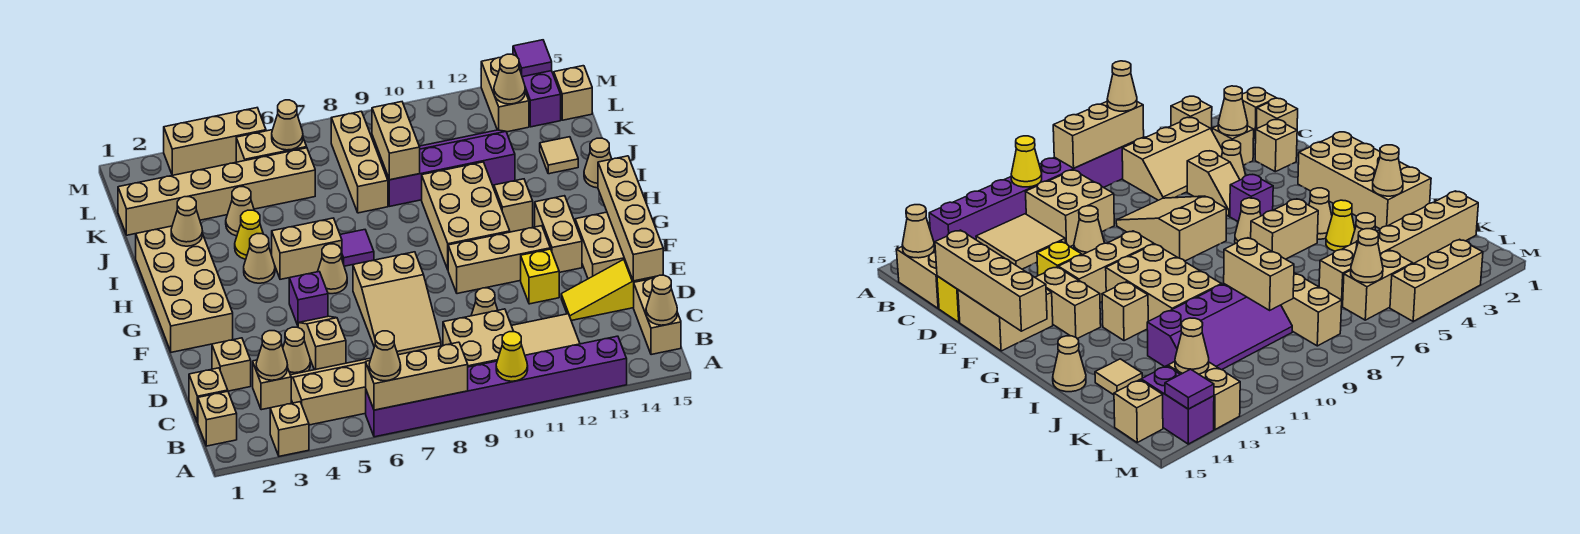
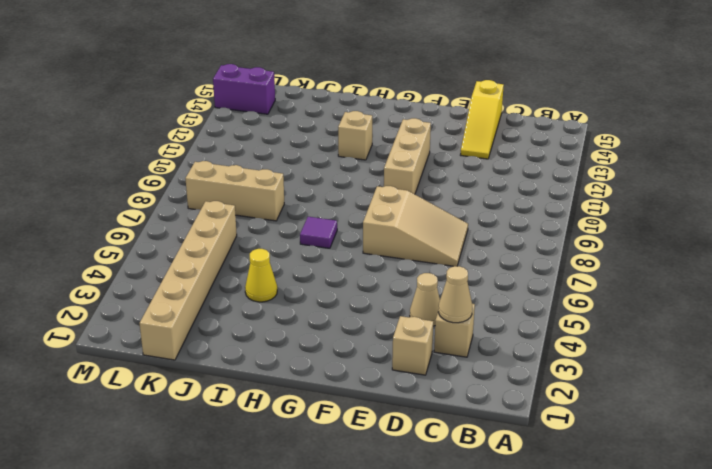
none -> tan brick A3 level 1
none -> purple brick A6:A13 level 1
none -> tan brick B1 level 1
none -> tan slope B4:C6 level 1 top B

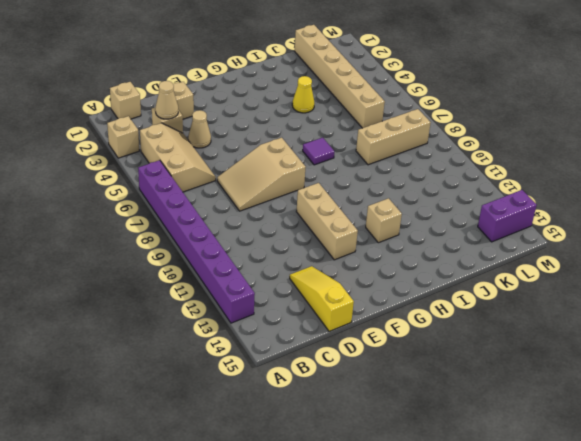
none -> tan brick B9:C10 level 1
none -> tan tile B11:C12 level 1
none -> tan brick B15:C15 level 1
none -> tan brick C1 level 1

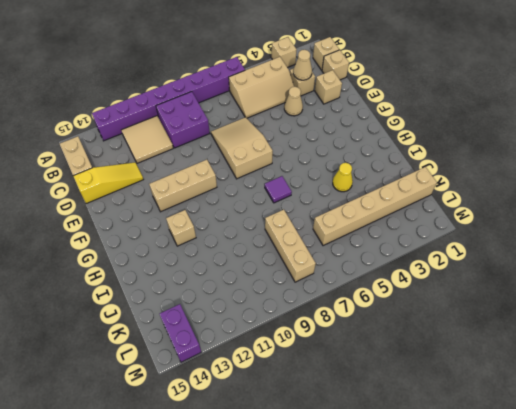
purple brick B9:C10 level 1 -> tan brick B9:C10 level 1
none -> tan slope D5:E5 level 1 top D
none -> tan cone D10 level 1
none -> yellow brick E12 level 1
none -> tan brick E14:F15 level 1

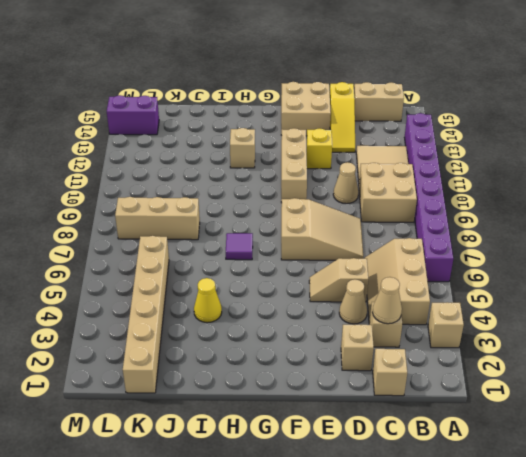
none -> tan brick B1 level 1
none -> tan brick F1:I2 level 1
none -> purple brick F5 level 1
none -> tan brick F13:G13 level 1

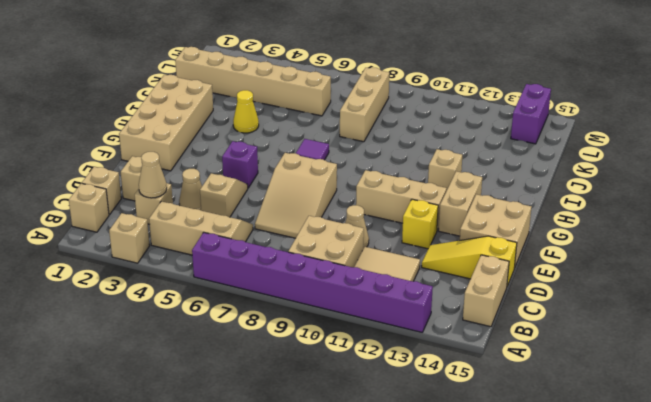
none -> tan cone G6 level 1
none -> tan brick G10:I11 level 1
none -> tan cone H4 level 1
none -> tan brick H5:H6 level 1

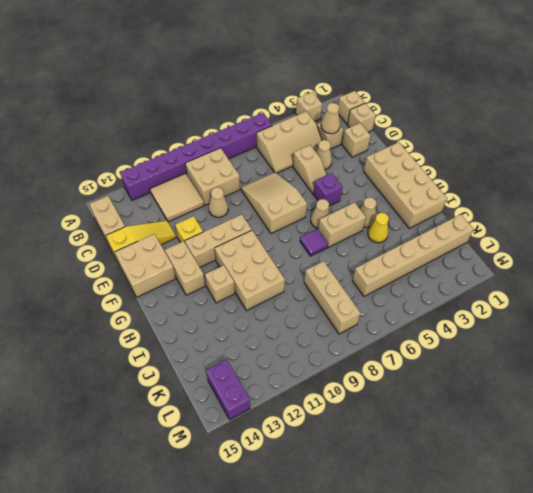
none -> tan cone I15 level 1
none -> tan cone J4 level 1
none -> purple slope J9:K12 level 1 top J
none -> tan tile J14 level 1

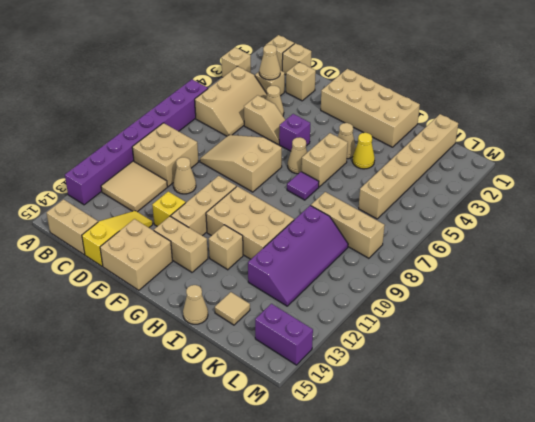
none -> tan cone J4 level 1
none -> tan brick L5:L6 level 1
none -> tan brick L13:M13 level 1
none -> tan brick L15 level 1

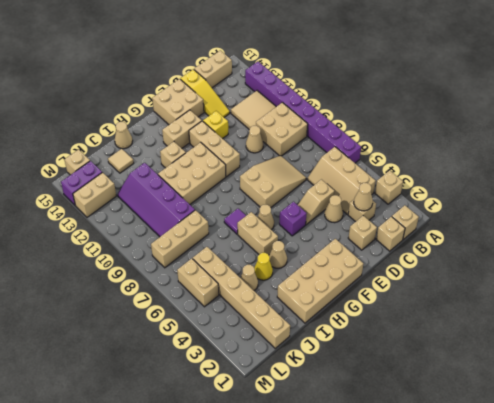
none -> tan brick M3:M5 level 1
none -> tan brick A6:A8 level 2
none -> yellow cone A10 level 2
none -> tan cone B15 level 2

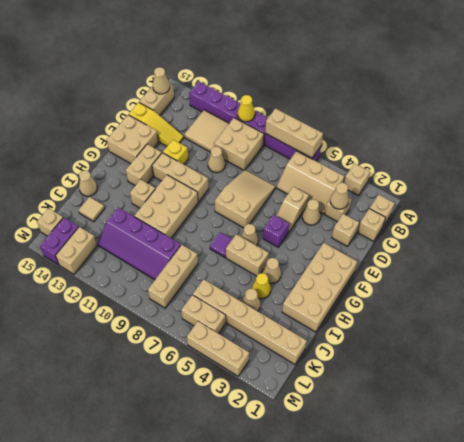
none -> tan brick D15:G15 level 2
none -> tan cone I2 level 2
none -> tan brick J9:K9 level 2
none -> tan cone L6 level 2

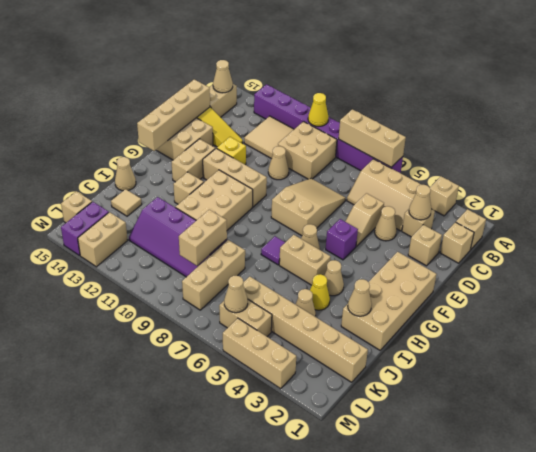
none -> tan cone L13 level 2
none -> purple tile M14 level 2
none -> tan cone A6 level 3

